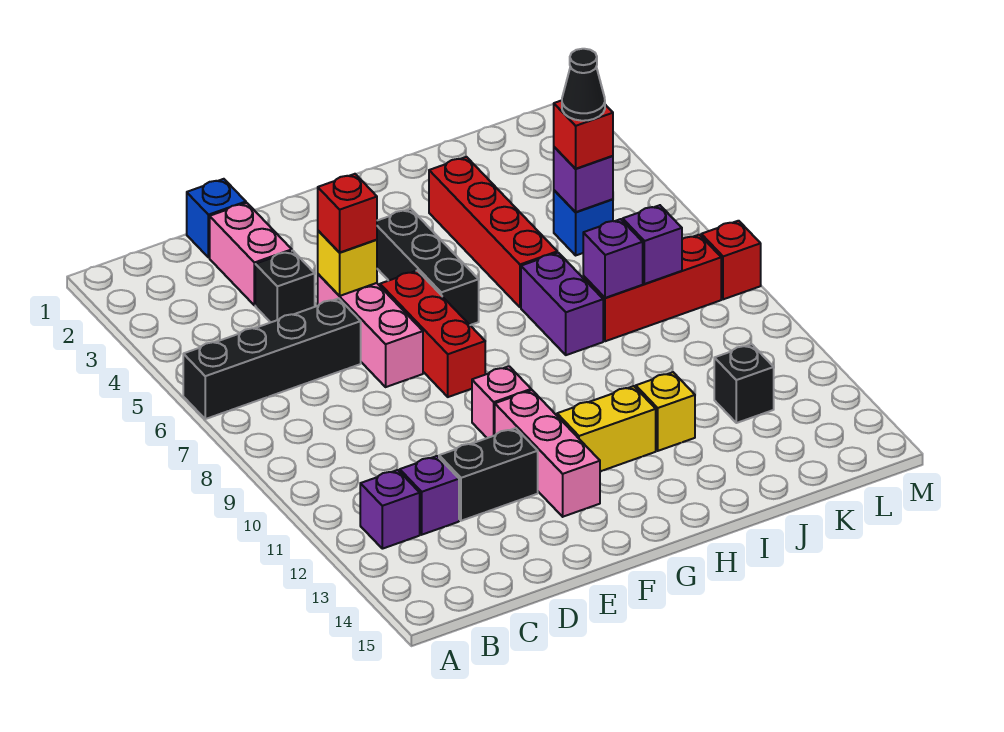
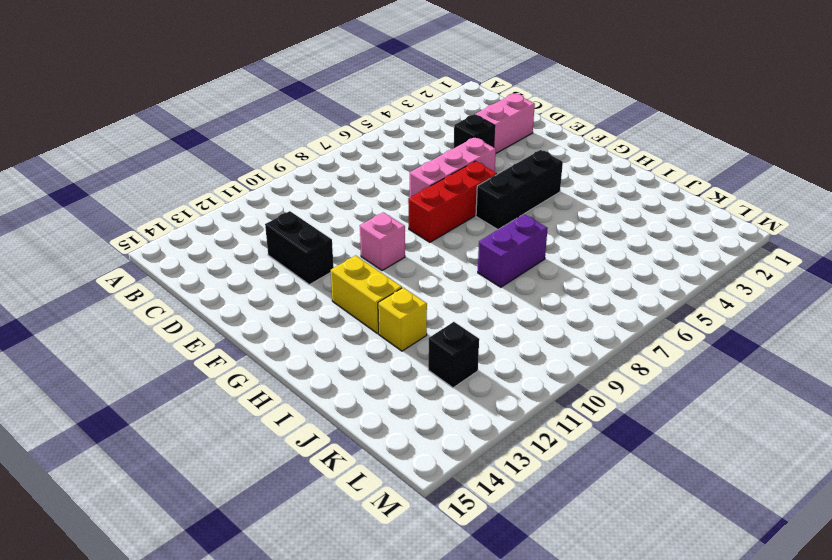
none -> black brick A6:D6 level 1
none -> purple brick B12 level 1
none -> purple brick C12 level 1

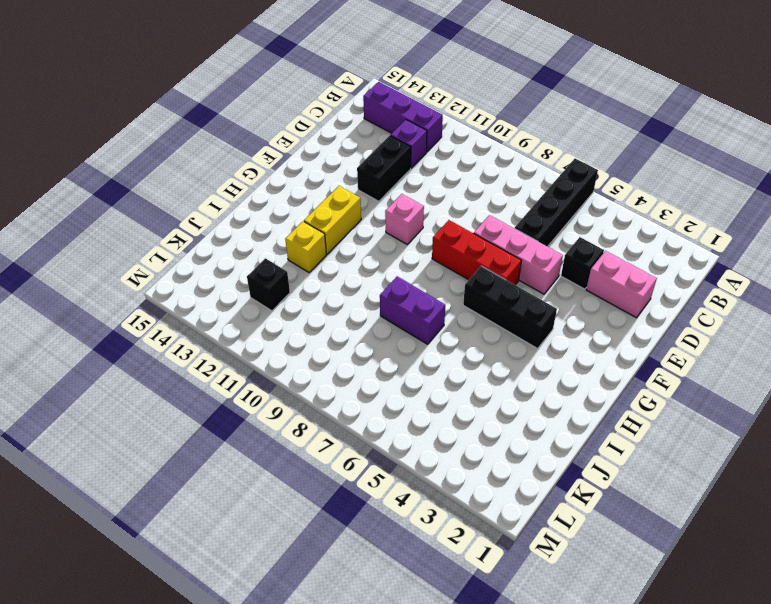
purple brick B12:B14 level 1 -> purple brick B12 level 1
none -> blue brick D1 level 1
none -> pink brick F11:F13 level 1
none -> red brick I3:I6 level 1

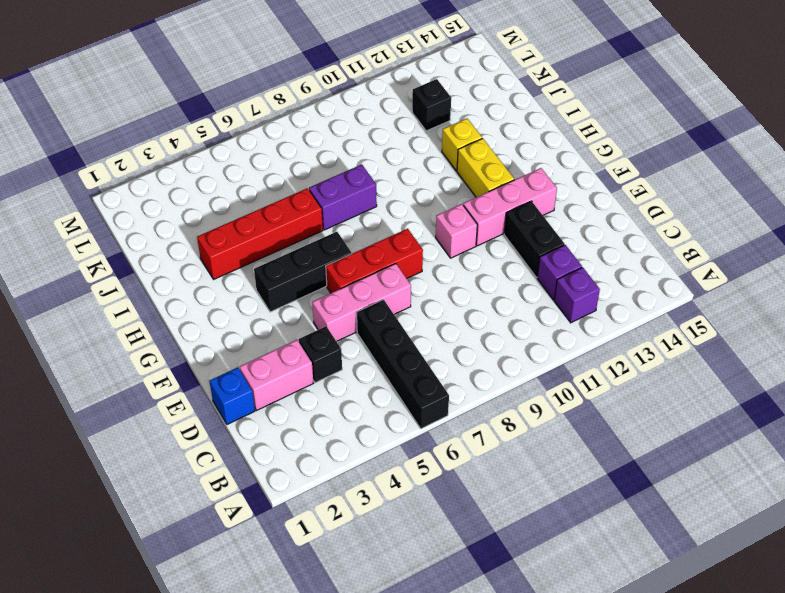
none -> red brick J8:L8 level 1
none -> blue brick K5 level 1
none -> red brick M8 level 1

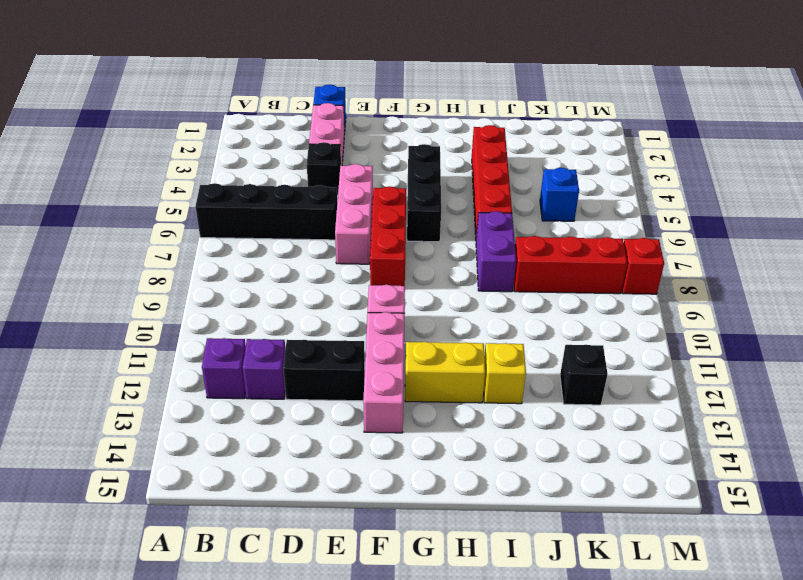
none -> yellow brick E5 level 2
none -> purple brick J8 level 2
none -> purple brick K5 level 2

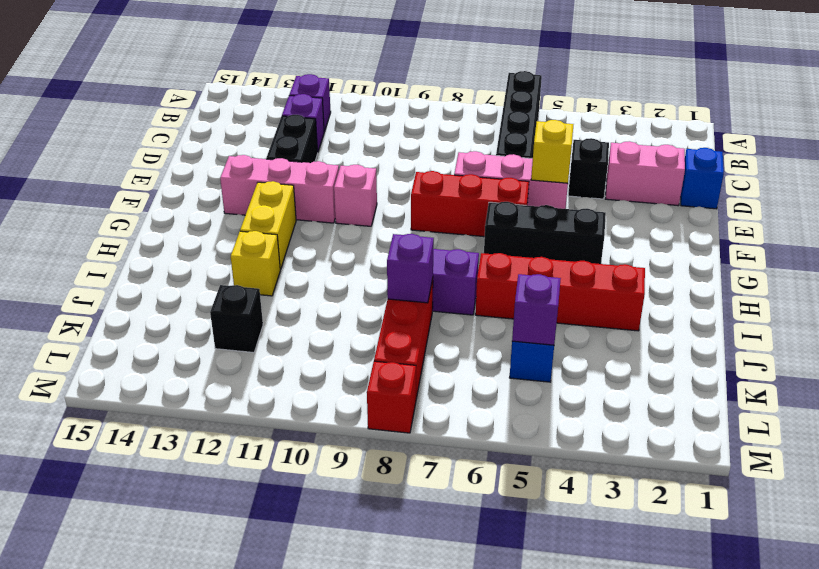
none -> purple brick K8 level 2
none -> red brick E5 level 3
none -> red brick K5 level 3

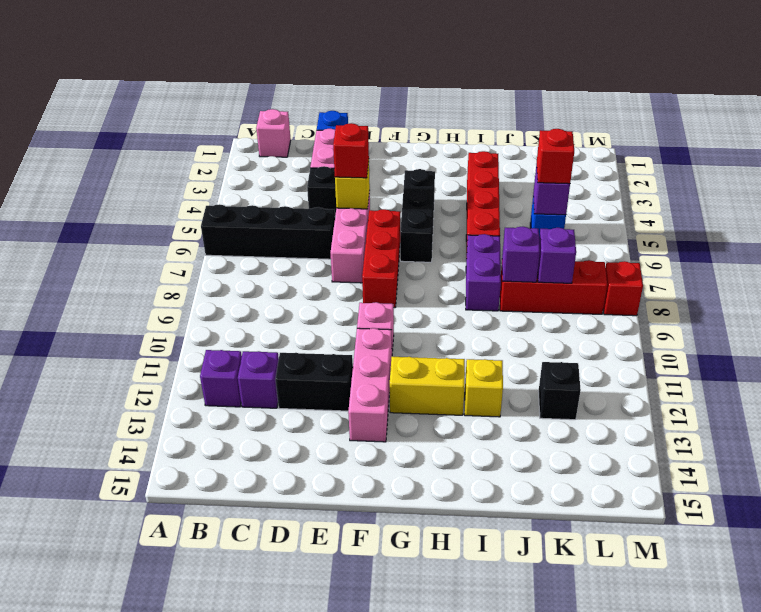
pink brick B1 level 1 -> none
none -> black cone K5 level 4

